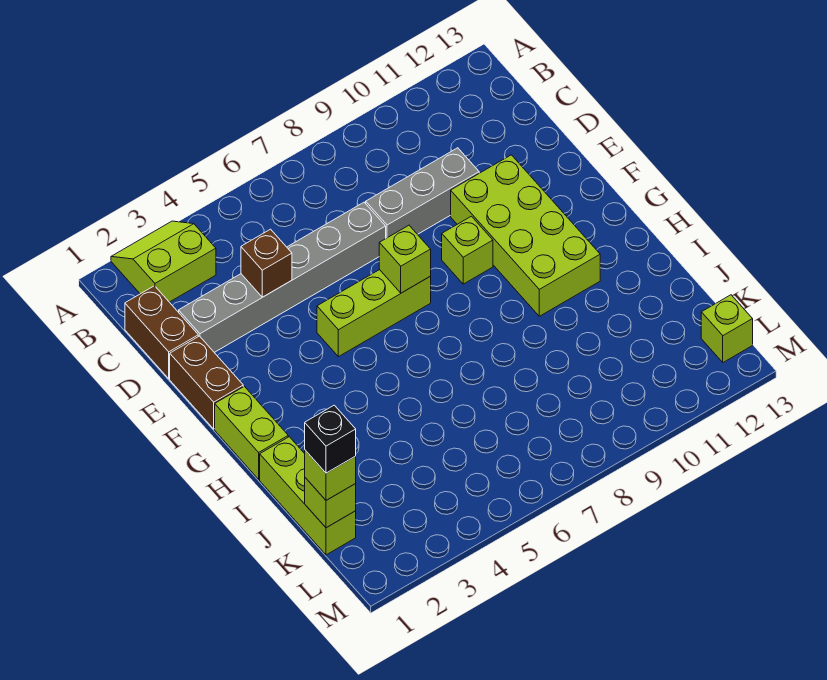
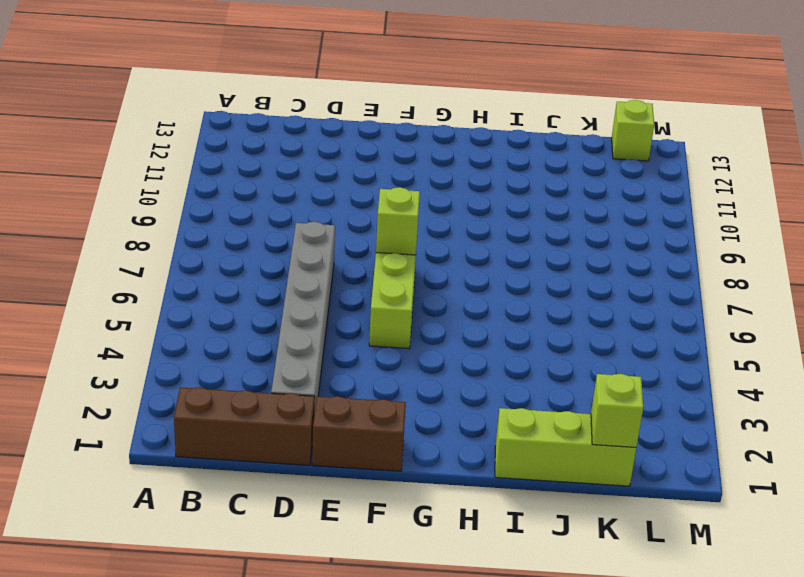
brown brick B1:D1 level 1 -> brown brick C1:D1 level 1
none -> lime slope A2:B3 level 1 top B
none -> grey brick D8:D10 level 1
none -> lime brick E10:H11 level 1

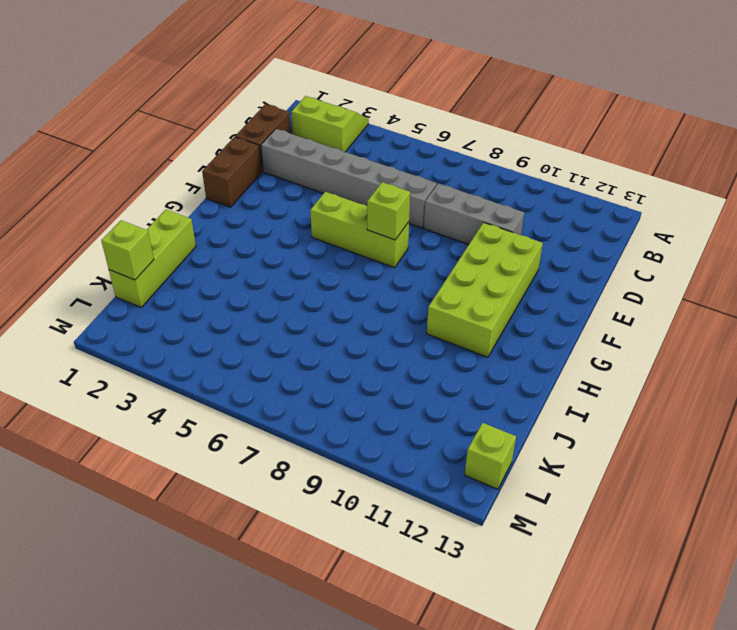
none -> lime brick F9 level 1
none -> lime brick G1:H1 level 1
none -> brown brick D4 level 2

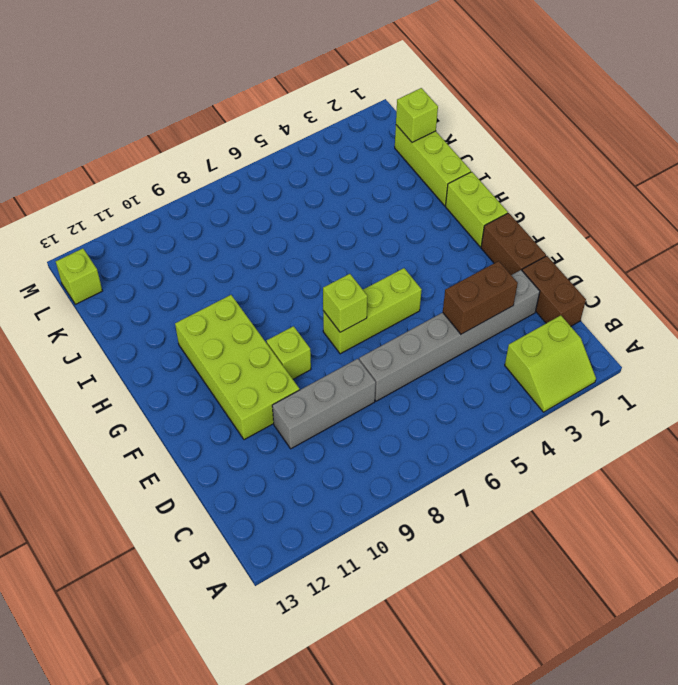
brown brick D3:D4 level 2 -> brown brick D4 level 2
none -> lime brick K1 level 3
none -> black brick K1 level 4

